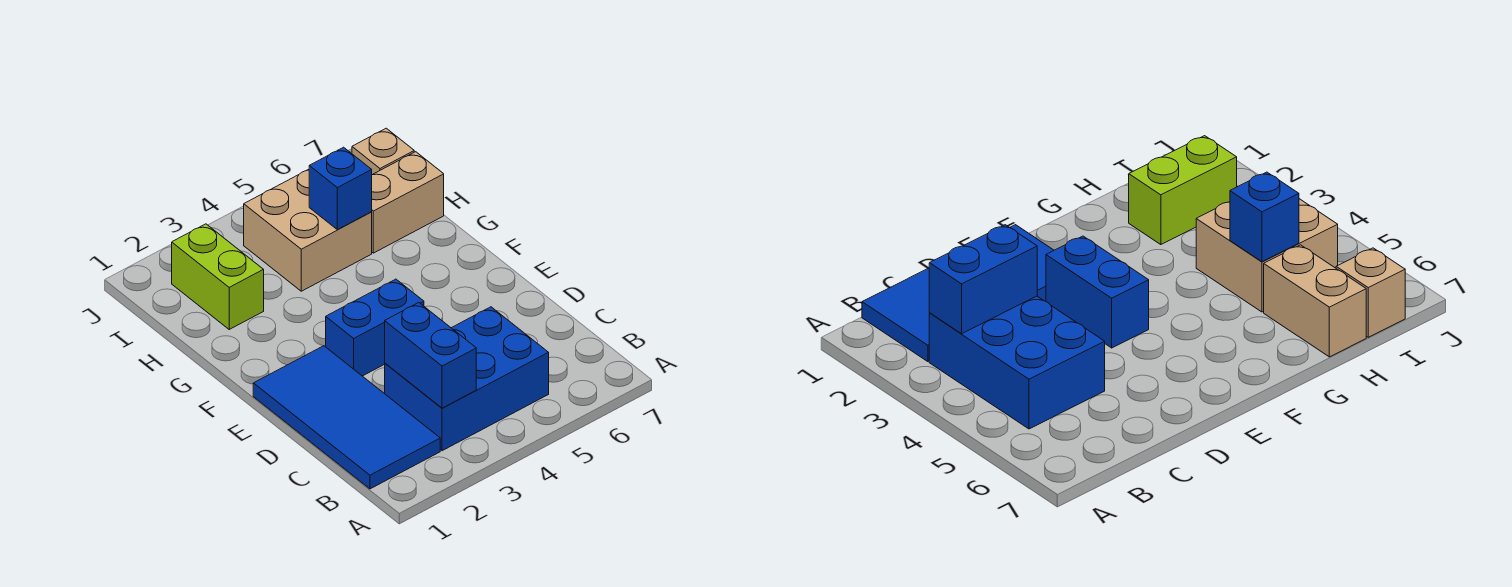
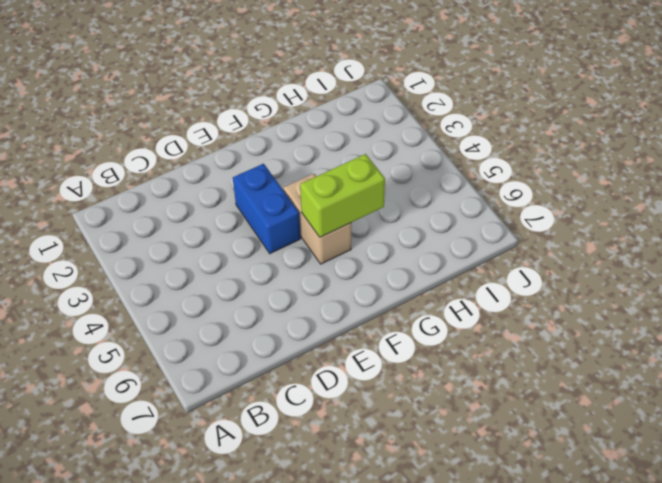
tan brick F4:F5 level 1 -> tan brick H6:H7 level 1
lime brick F5:G5 level 2 -> lime brick H2:I2 level 1
none -> blue tile B1:E2 level 1
none -> blue brick B3:C5 level 1

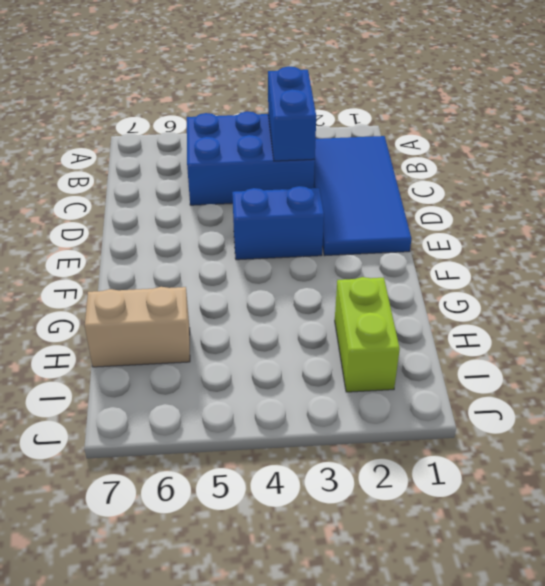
none -> tan brick H4:I5 level 1
none -> tan brick I7 level 1

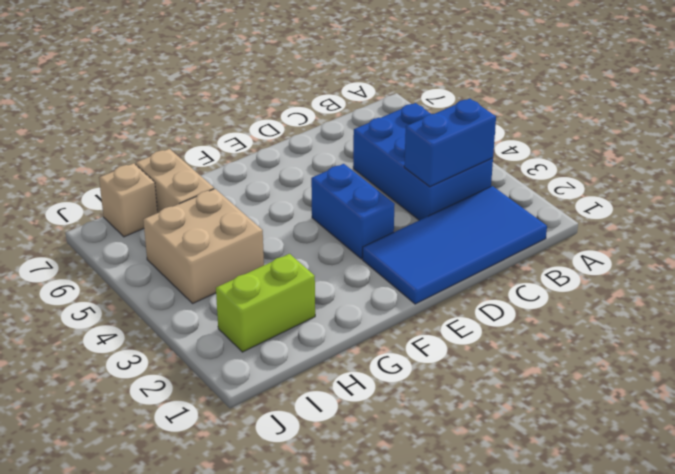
none -> blue brick H5 level 2

